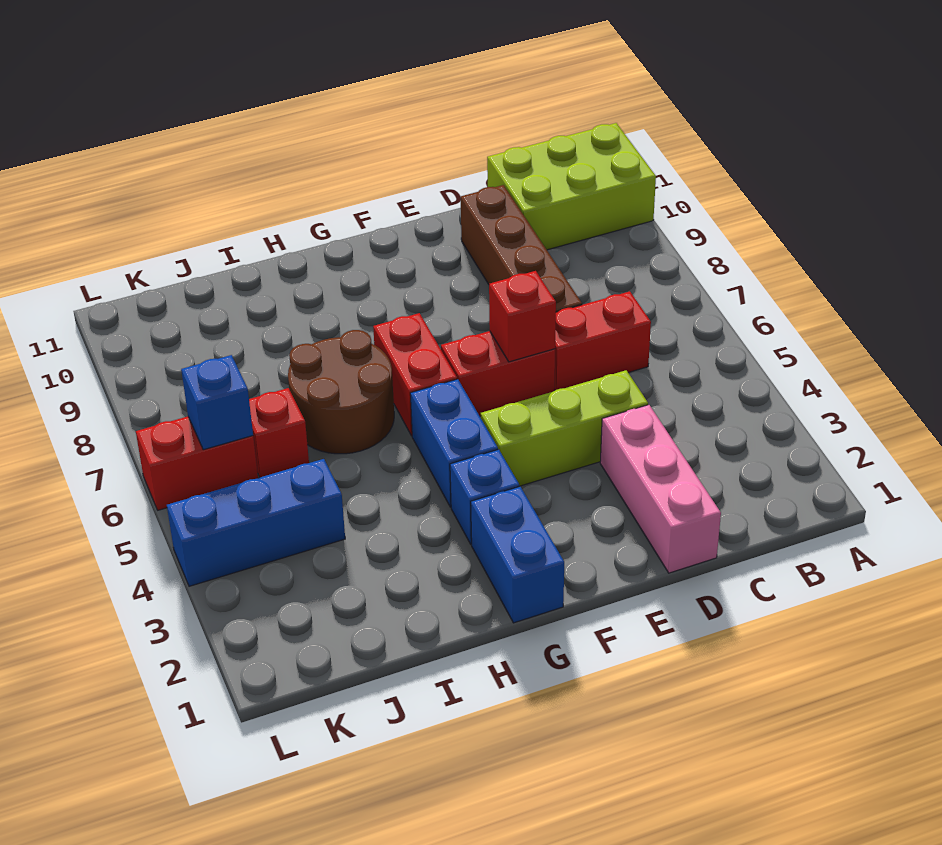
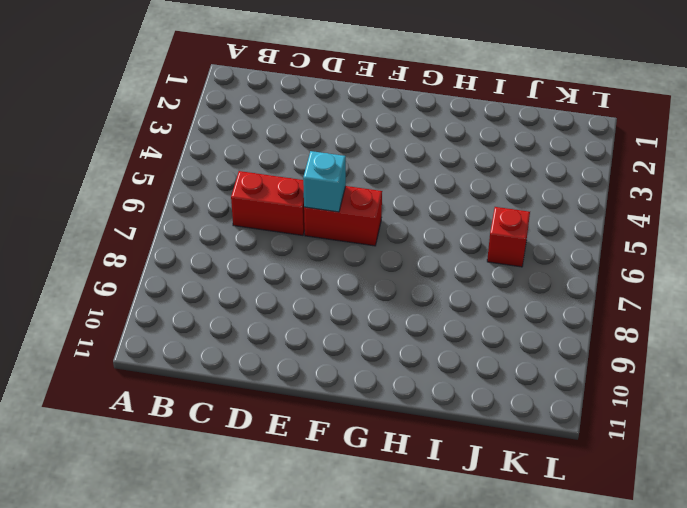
cyan brick E6 level 2 -> red brick E6 level 2
none -> lime brick A10:C11 level 1
none -> pink brick D1:D3 level 1
none -> lime brick D4:F4 level 1

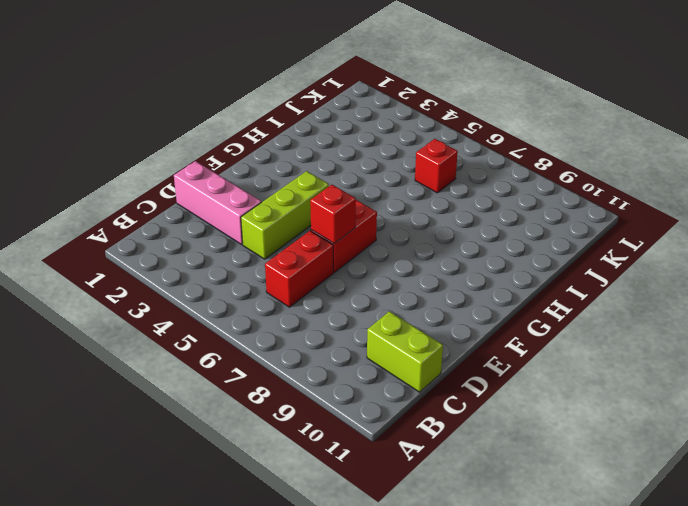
lime brick C10:C11 level 1 -> lime brick A10:C11 level 1
none -> brown brick D7:D10 level 1
none -> blue brick G1:G2 level 1
none -> blue brick G3 level 1

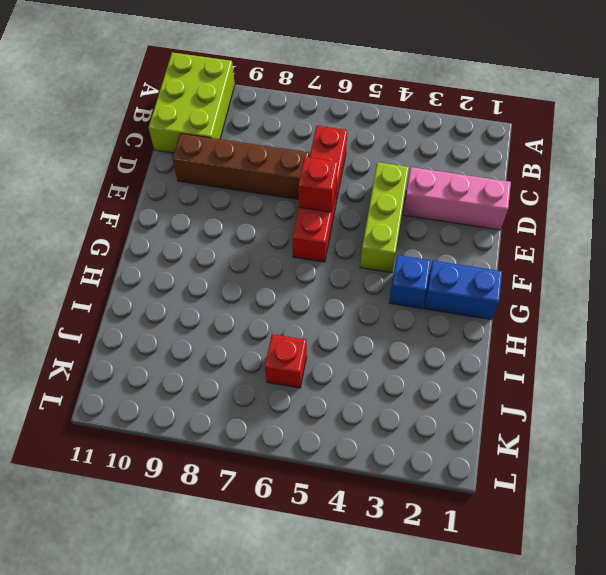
none -> blue brick G4:G5 level 1
none -> red brick G6:G7 level 1
none -> brown round brick H6:I7 level 1

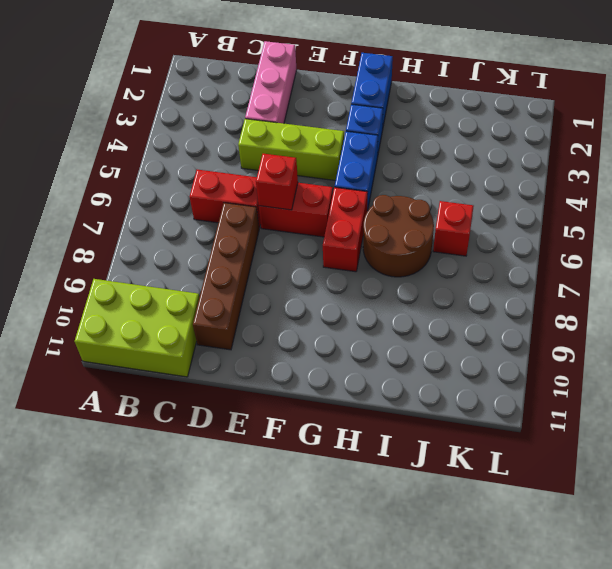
none -> blue brick J4:L4 level 1
none -> red brick K6:L6 level 1
none -> blue brick K6 level 2

